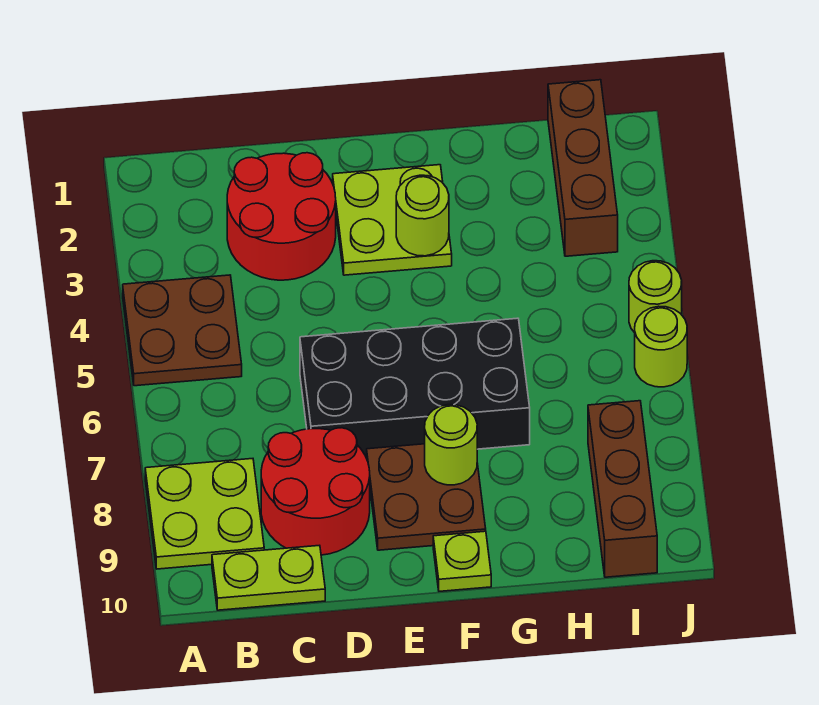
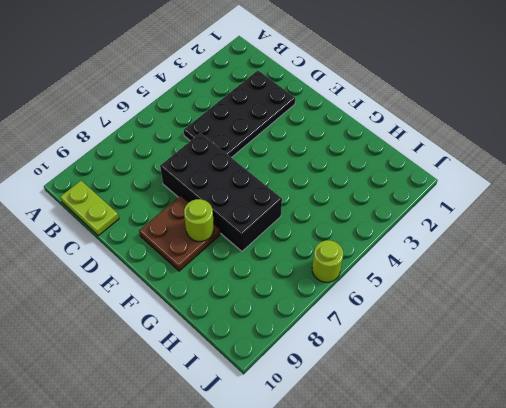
black plate C2:D5 level 1 -> red round brick C2:D3 level 1
none -> brown plate A4:B5 level 1
none -> lime plate A8:B9 level 1
none -> red round brick C8:D9 level 1

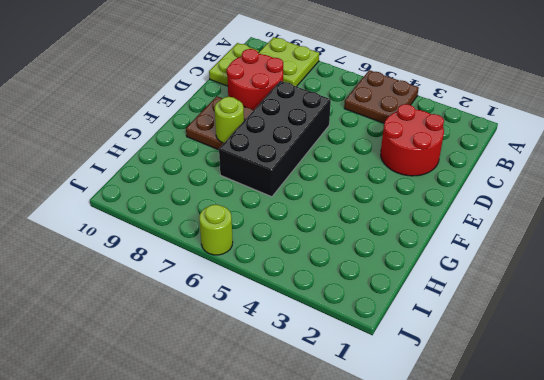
none -> lime plate E2:F3 level 1
none -> lime plate F10 level 1
none -> brown brick I1:I3 level 1

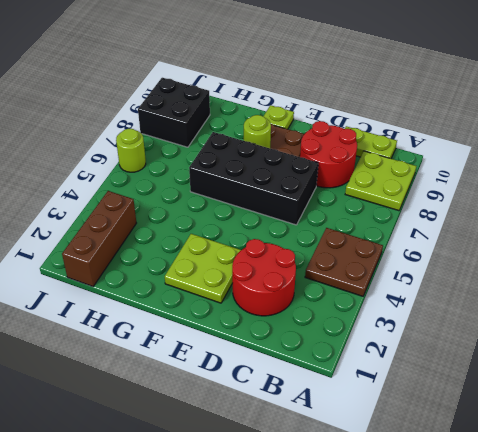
black brick I8:J9 level 1 -> brown brick I8:I10 level 1
none -> lime round brick J5 level 1
none -> lime round brick F3 level 2

